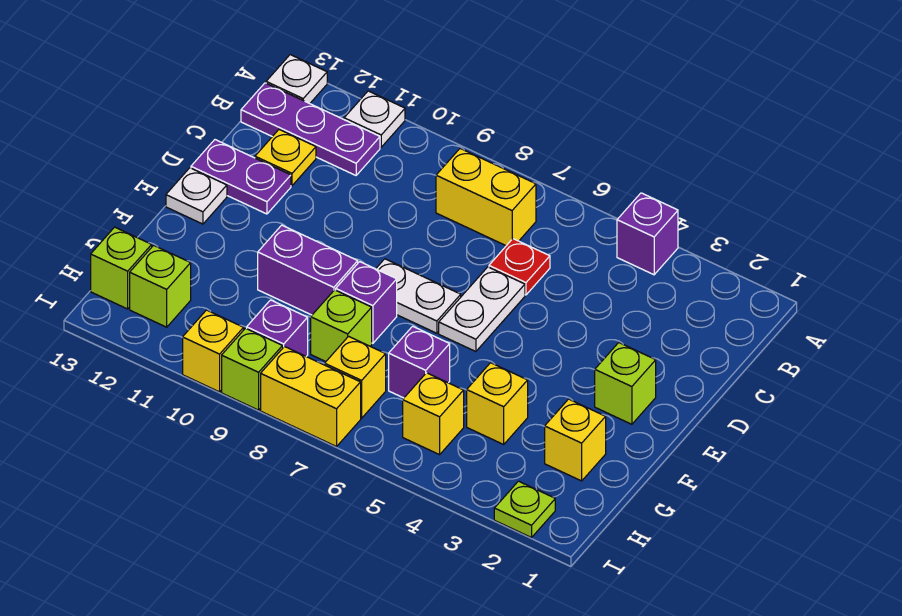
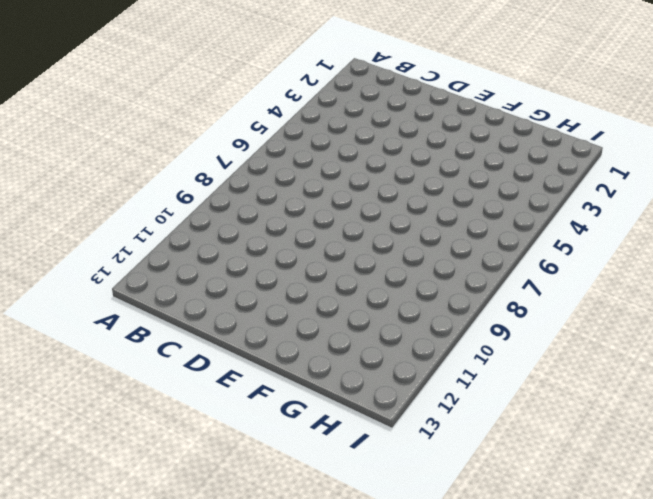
none -> purple brick A4 level 1
none -> white plate A11 level 1
none -> white plate A13 level 1

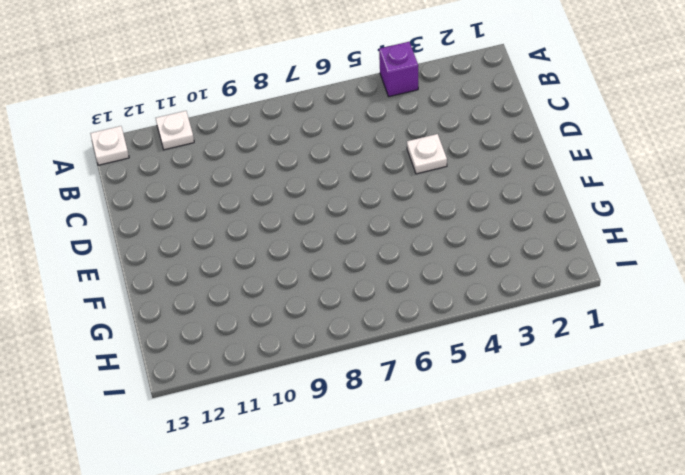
white plate D4 level 1 -> white plate E13 level 1
none -> yellow brick B7:B8 level 1
none -> purple plate B11:B13 level 1
none -> red plate C6 level 1

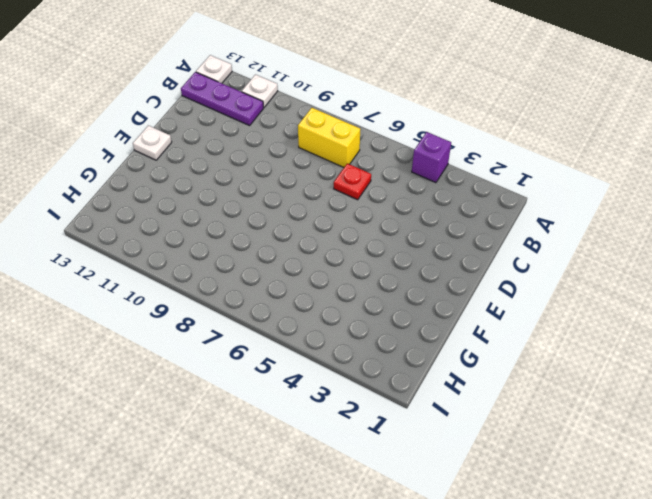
none -> yellow plate C12 level 1
none -> white plate D6:E6 level 1
none -> purple plate D12:D13 level 1

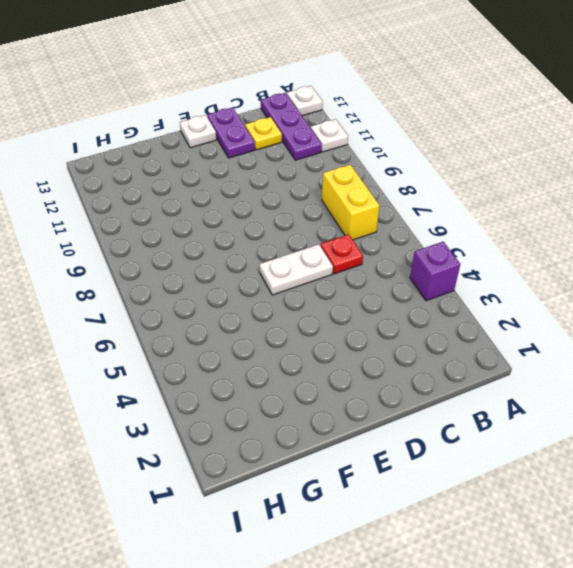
none -> lime brick E2 level 1
none -> white plate E7:E8 level 1
none -> purple brick F8 level 1

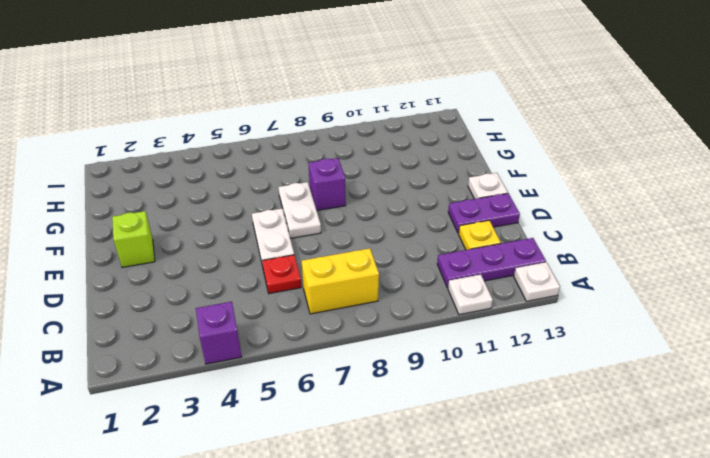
white plate E7:F7 level 1 -> white plate E7:E8 level 1
none -> purple brick F9:F10 level 1
none -> yellow brick G2 level 1
none -> yellow brick G4 level 1

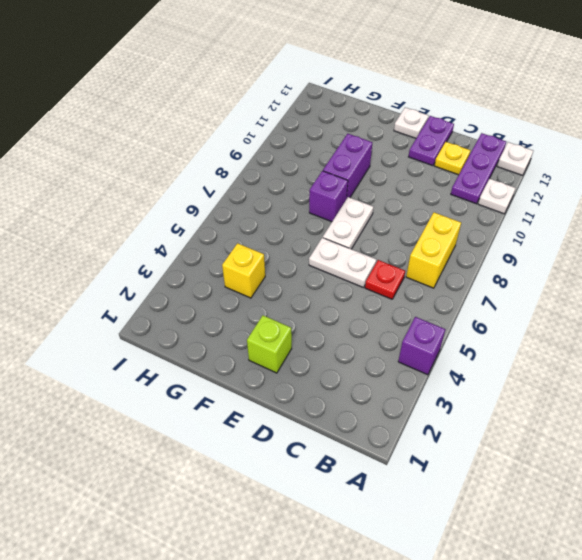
none -> yellow brick G2 level 1
none -> purple brick G6 level 1
none -> lime brick G8 level 1

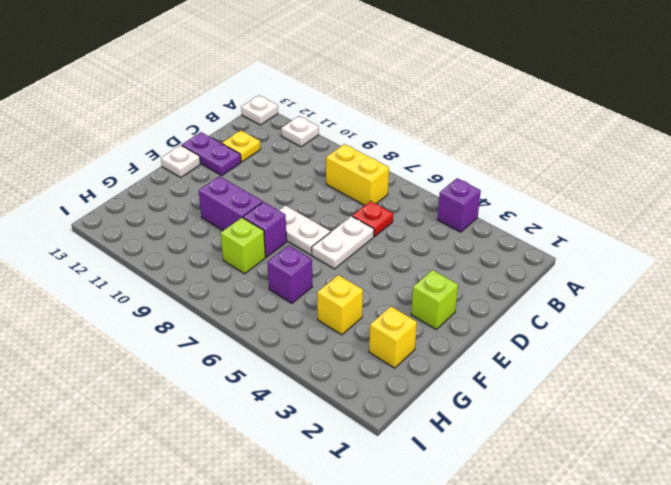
none -> purple plate B11:B13 level 1
none -> yellow brick H5 level 1
none -> yellow brick H7 level 1

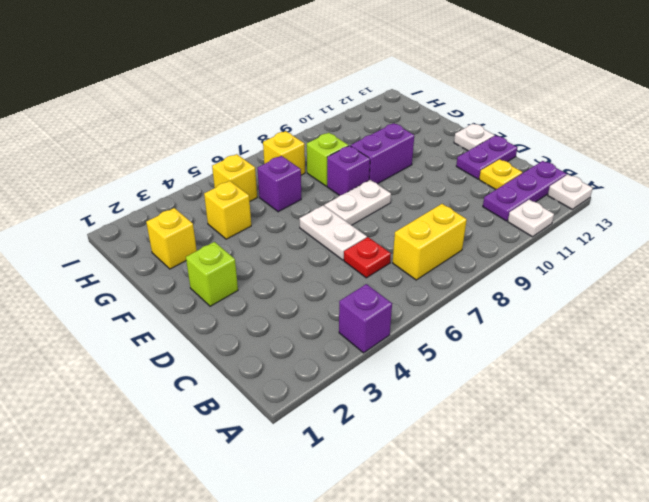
none -> purple brick H9 level 1
none -> lime brick H12 level 1
none -> lime brick H13 level 1

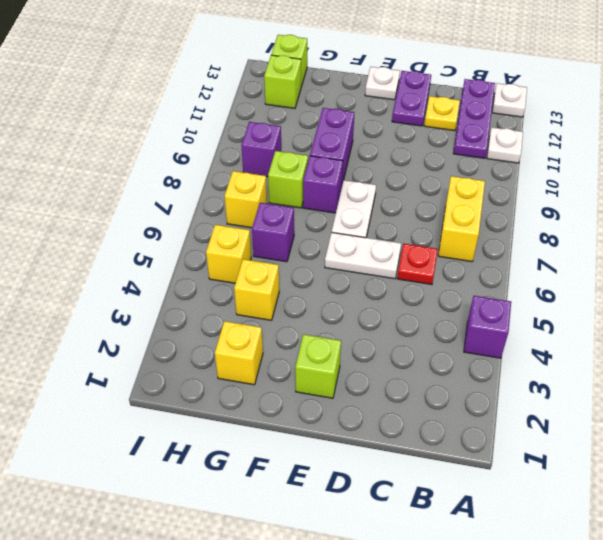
none -> lime plate I2 level 1
none -> yellow brick I7:I8 level 1
none -> lime brick I9 level 1

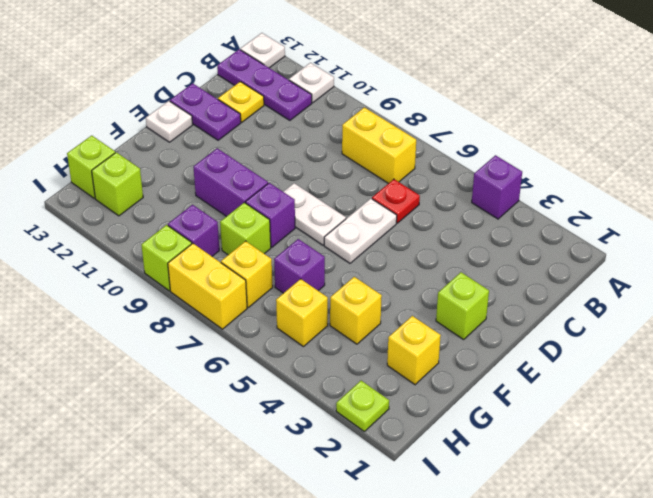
none -> yellow brick I10 level 1

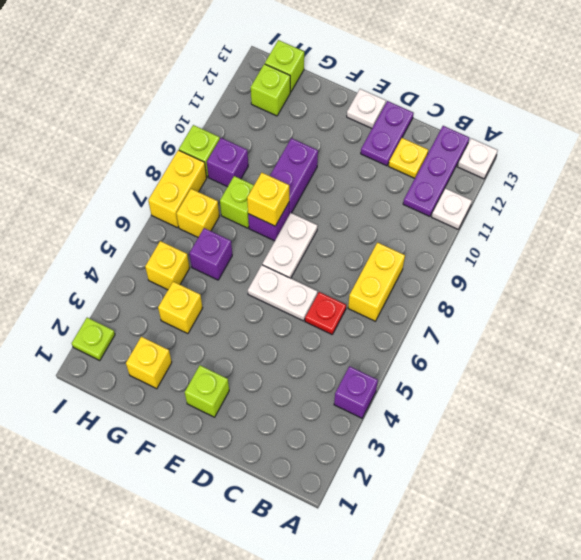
yellow brick F8 level 2 -> yellow brick I10 level 1

